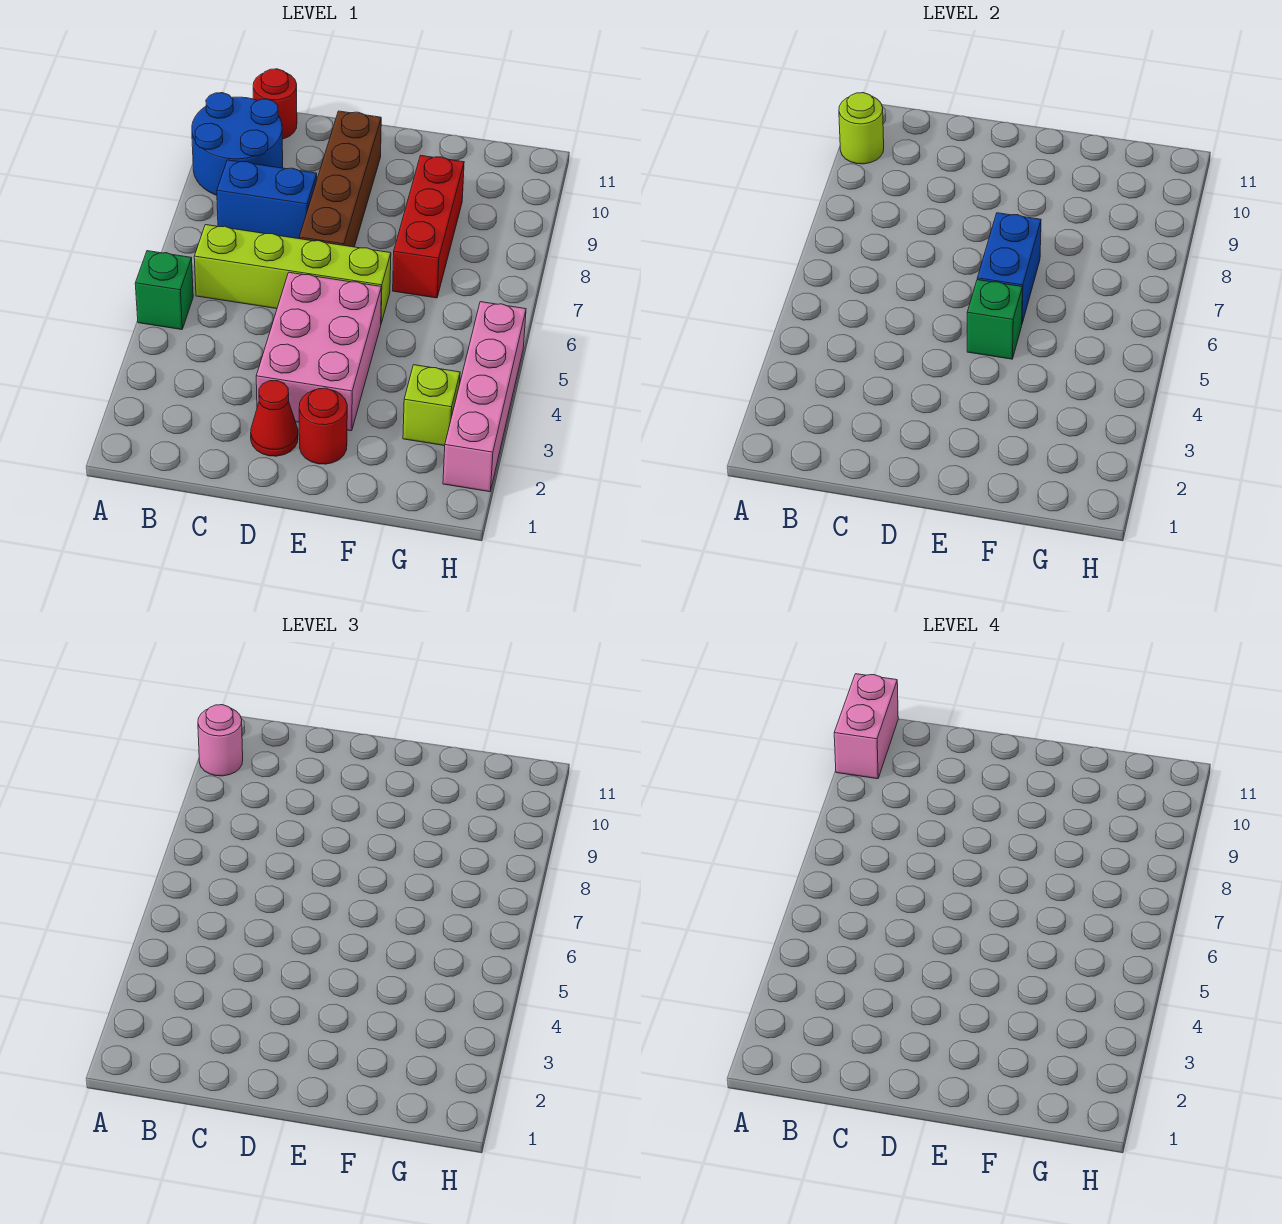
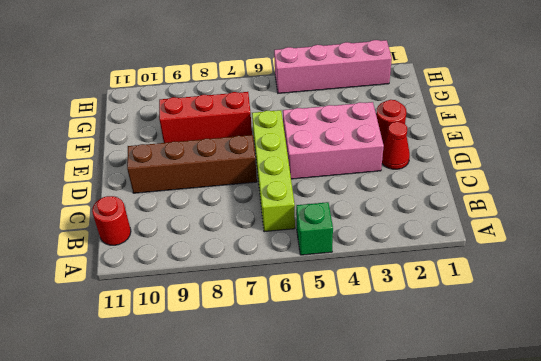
none -> blue round brick A9:B10 level 1
none -> blue brick B8:C8 level 1
none -> lime brick G3 level 1

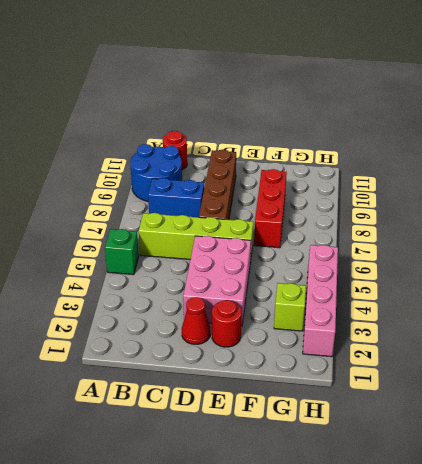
none -> lime round brick A10 level 2
none -> green brick E5 level 2
none -> blue brick E6:E7 level 2

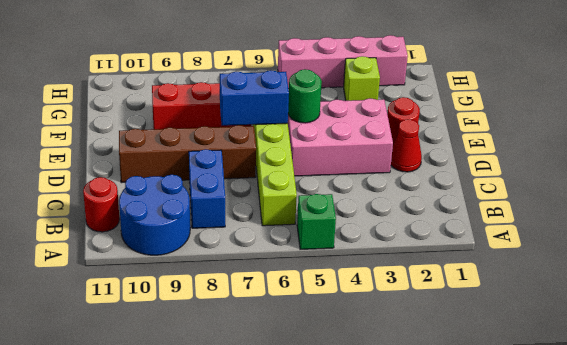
green round brick E5 level 2 -> green brick E5 level 2
none -> lime round brick A10 level 2
none -> pink round brick A10 level 3
none -> pink brick A10:A11 level 4

